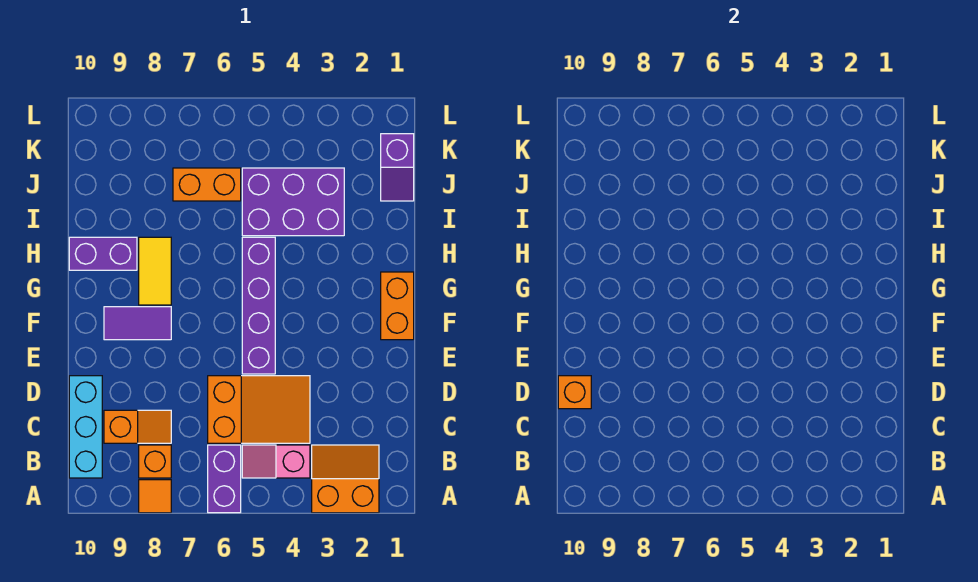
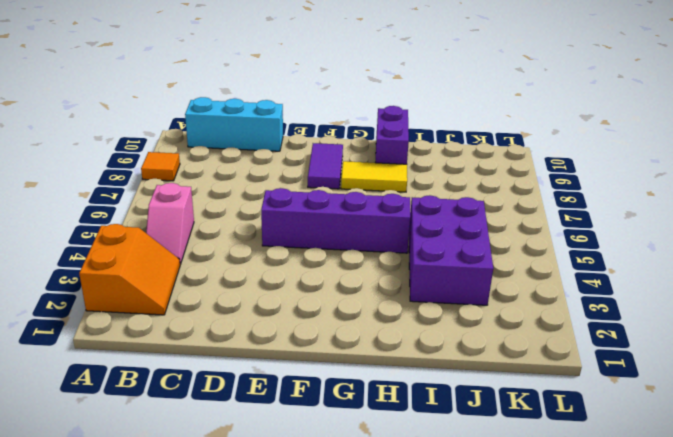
pink slope B4:B5 level 1 top 5 -> pink slope B4:B5 level 1 top 4
none -> purple brick A6:B6 level 1
none -> orange brick B8 level 1
none -> orange slope C4:D6 level 1 top 6

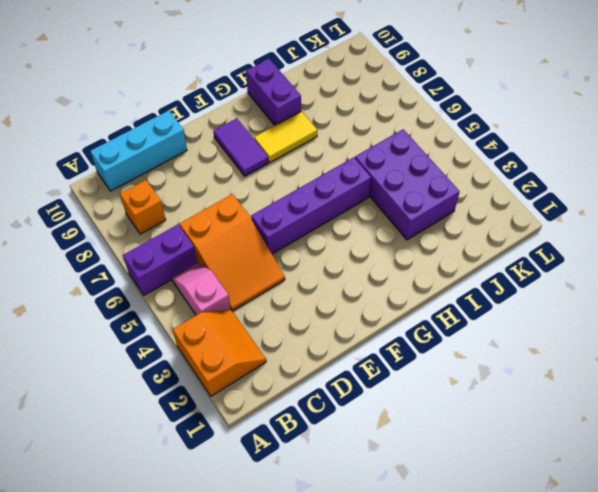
none -> orange tile A8 level 1
none -> orange slope C8:C9 level 1 top 9
none -> orange brick F1:G1 level 1

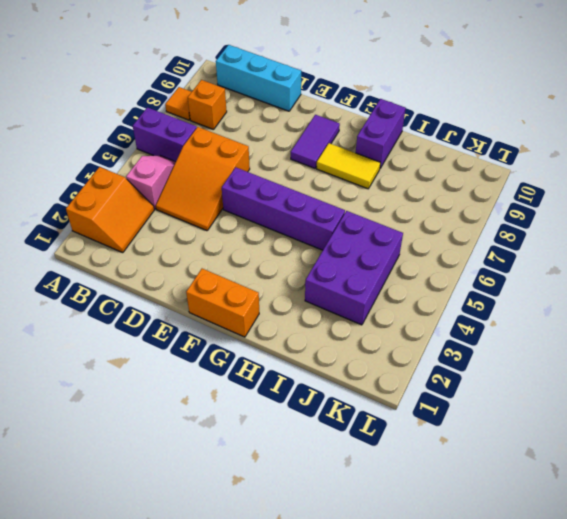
none -> orange slope C8:C9 level 1 top 9
none -> purple slope J1:K1 level 1 top K
none -> orange brick J6:J7 level 1

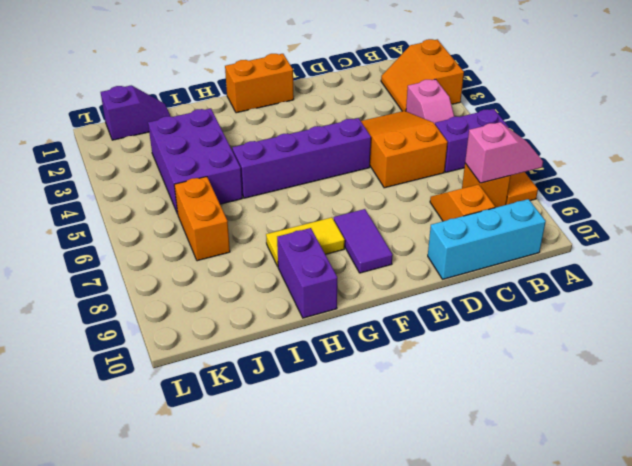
pink slope A8:B8 level 2 top B -> none
none -> orange brick D10 level 2

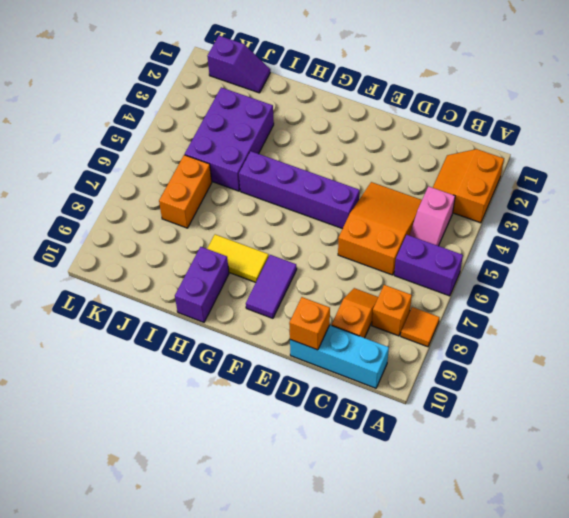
none -> orange brick F1:G1 level 1

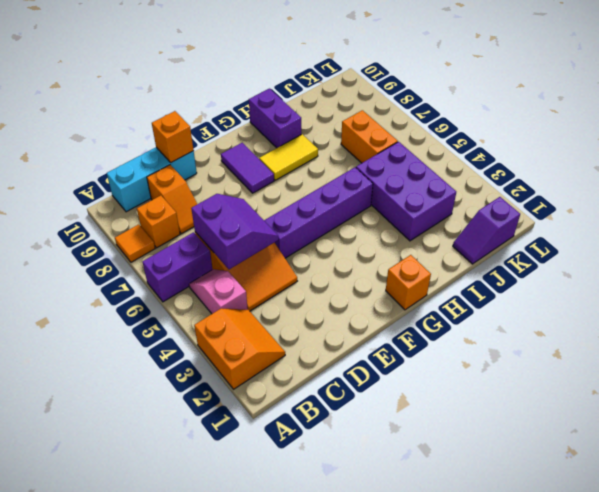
purple slope C5:D6 level 2 top C -> none
orange brick G1 level 1 -> orange brick F1:G1 level 1

